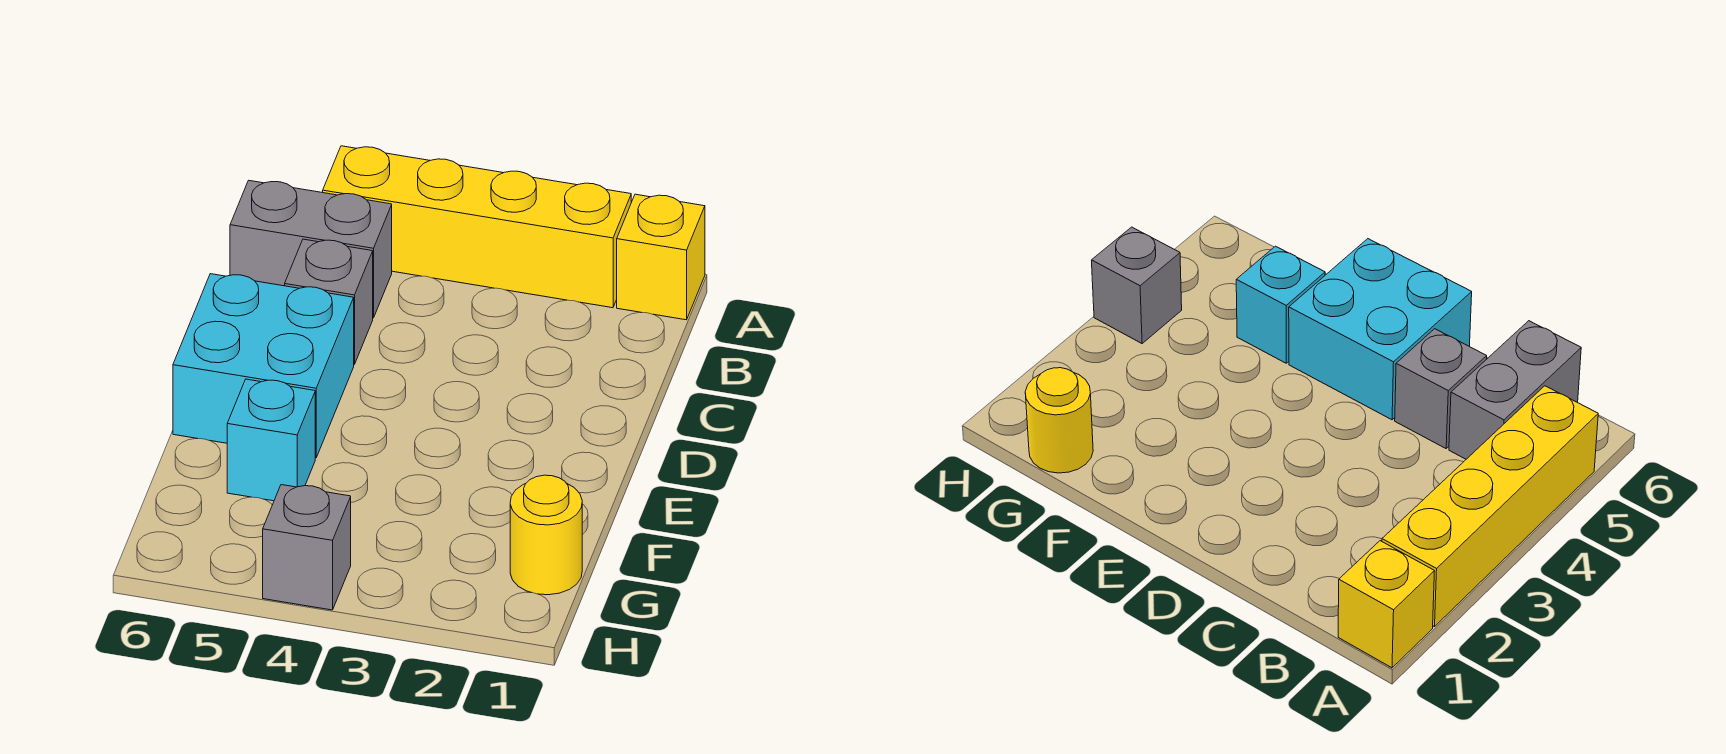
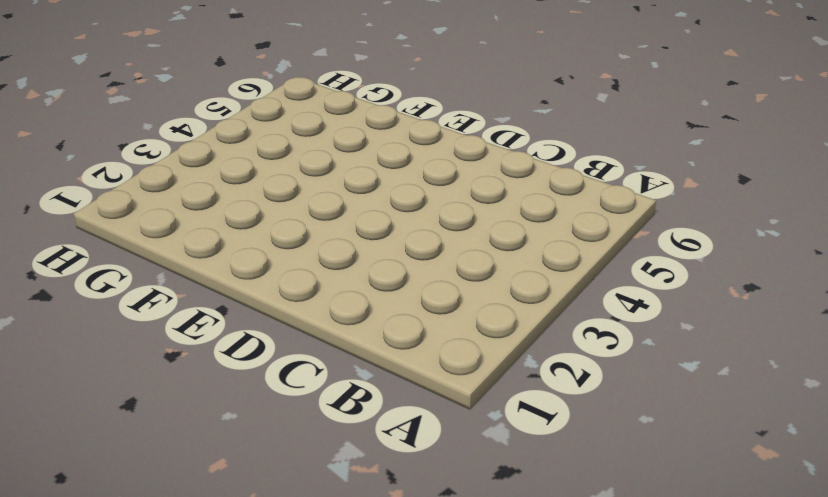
none -> yellow brick A1 level 1
none -> yellow brick A2:A5 level 1

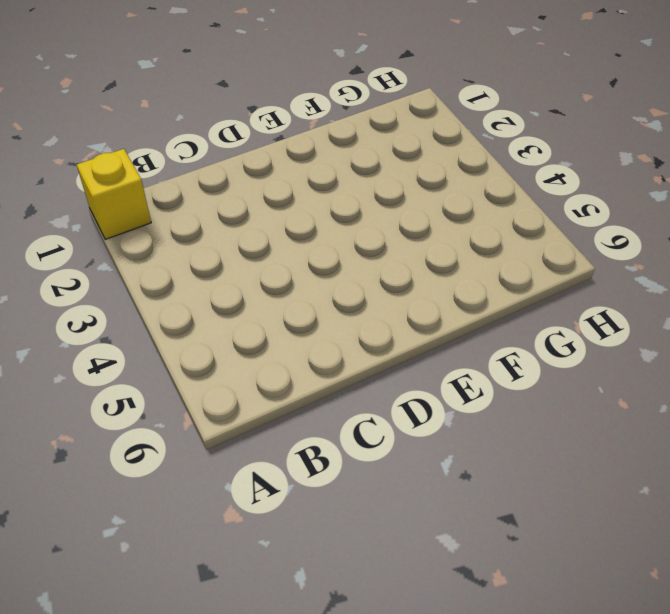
none -> yellow brick A2:A5 level 1
none -> grey brick B5:B6 level 1

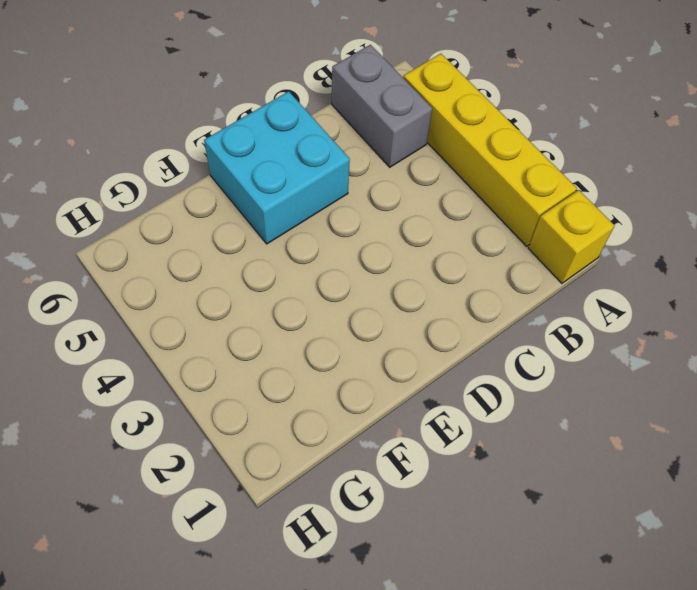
none -> grey brick C5 level 1
none -> cyan brick F5 level 1

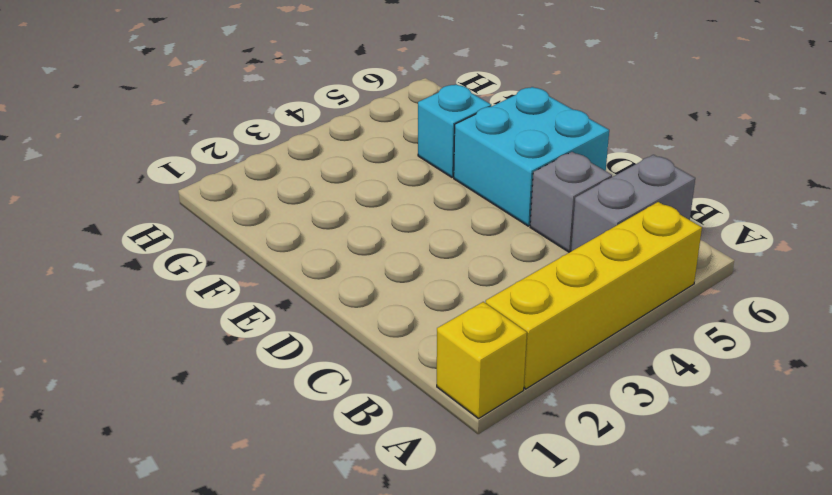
none -> yellow round brick G1 level 1
none -> grey brick H4 level 1

